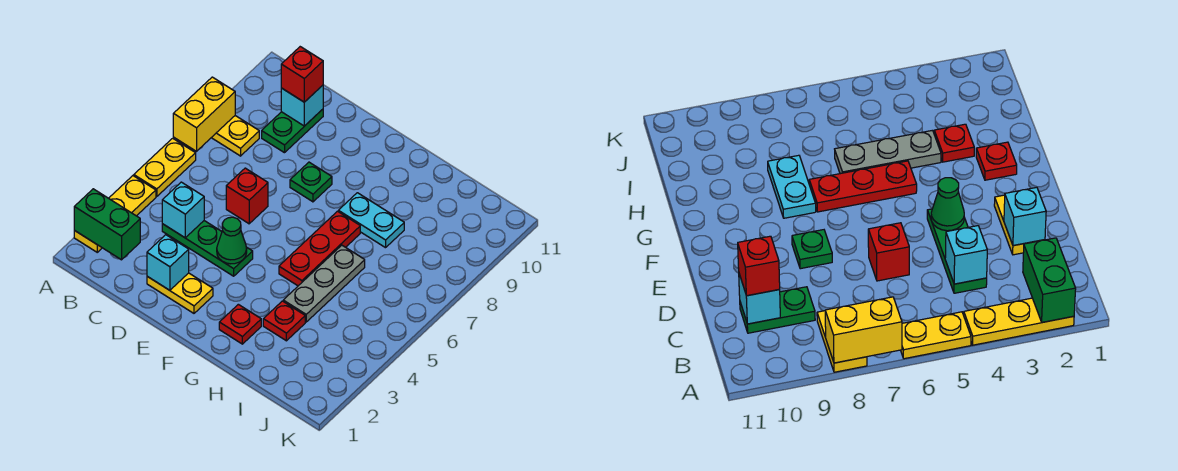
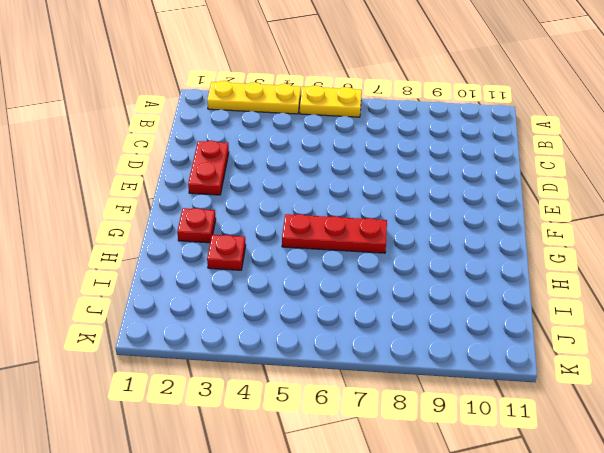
red plate D2:E2 level 1 -> yellow plate D2:E2 level 1
none -> yellow plate A8:B8 level 1
none -> green plate C4:E4 level 1
none -> green plate C9:C10 level 1

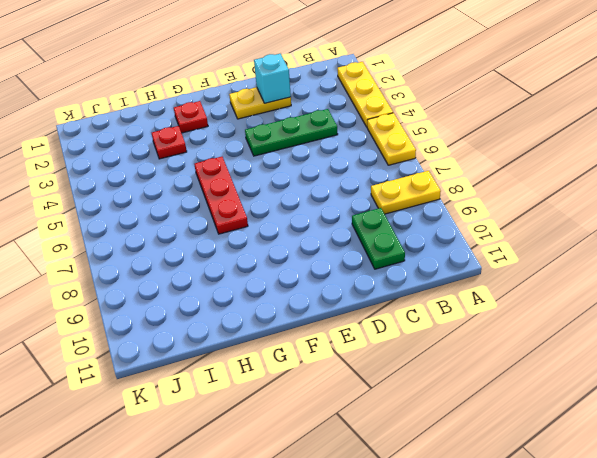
none -> red brick D6 level 1
none -> green plate E8 level 1
none -> cyan plate G8:H8 level 1

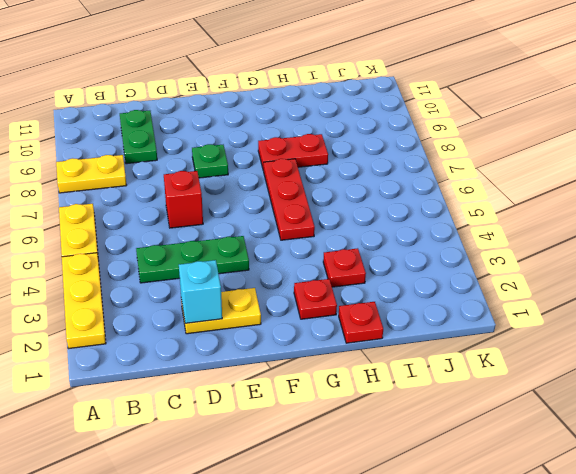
red plate G8:H8 level 1 -> cyan plate G8:H8 level 1
red plate H1 level 1 -> none
none -> grey plate H4:H6 level 1
none -> green brick A2:B2 level 2
none -> yellow brick A7:A8 level 2

